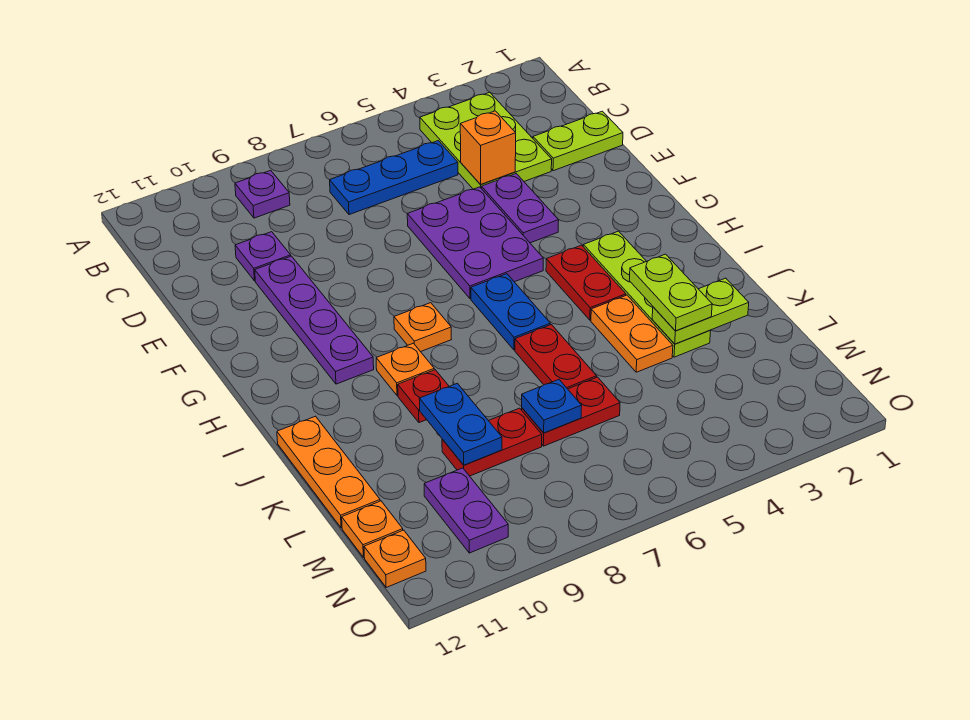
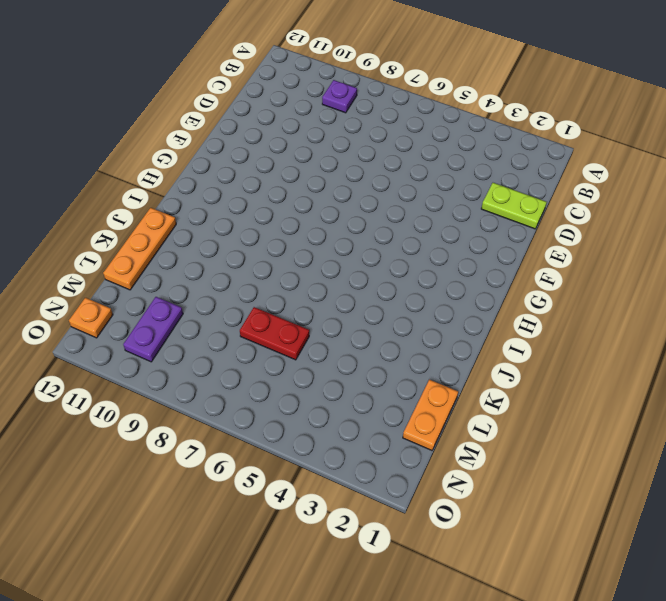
orange plate L1:M1 level 1 -> orange plate J4:K4 level 1
none -> lime plate B3:D4 level 1
none -> blue plate C5:C7 level 1
none -> purple plate D10 level 1

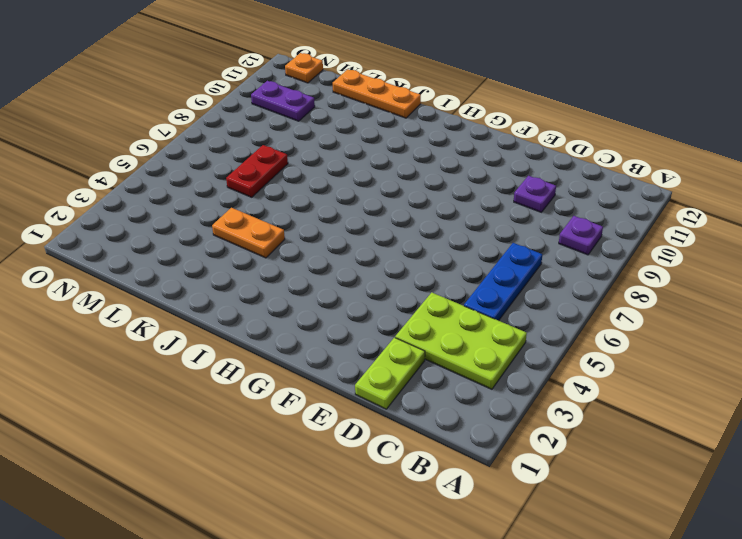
none -> purple plate E4:F4 level 1
none -> purple plate E5:G6 level 1
none -> purple plate E10:H10 level 1

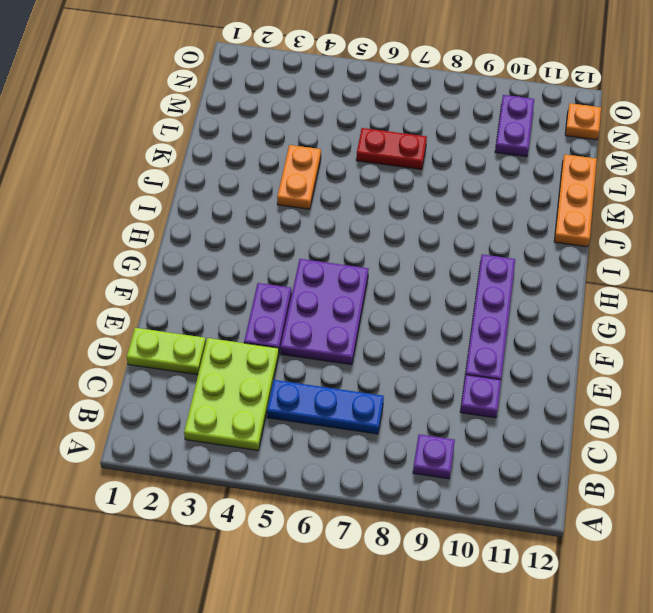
none -> lime plate H3:K3 level 1
none -> red plate H4:I4 level 1
none -> blue plate H6:I6 level 1

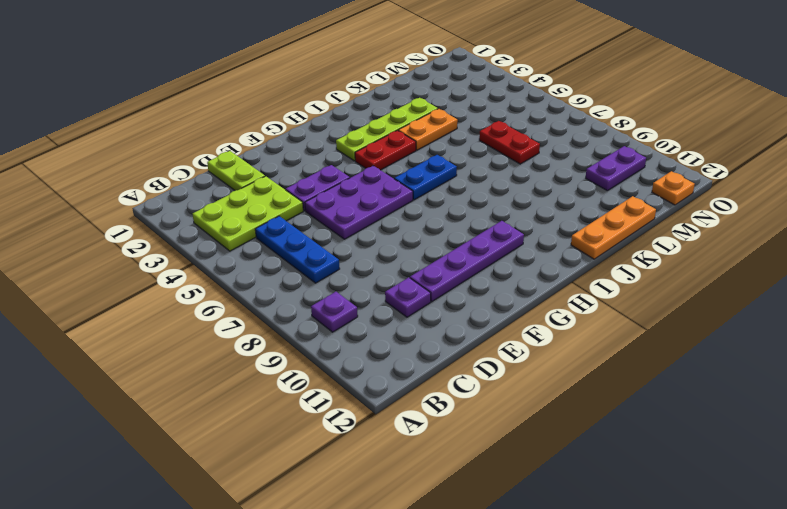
none -> orange plate H8 level 1
none -> orange plate I9 level 1
none -> red plate J6:K6 level 1

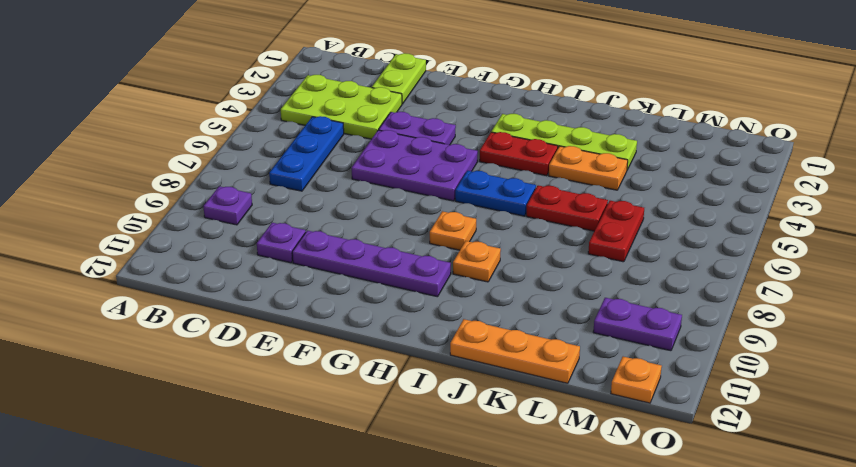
none -> red plate J9 level 1
none -> red plate L8:L9 level 1
none -> orange plate M12 level 1

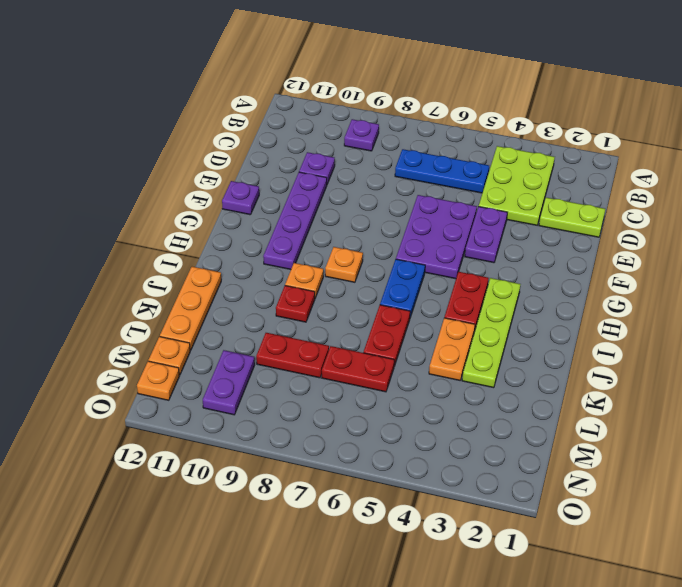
purple plate F12 level 1 -> none
none -> orange brick D4 level 2
none -> lime plate K2:K3 level 2
none -> blue plate K9:L9 level 2

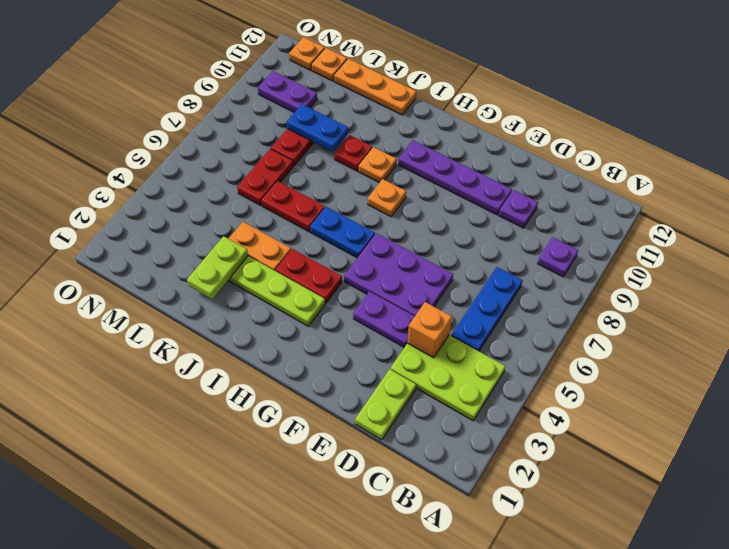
none -> blue plate L7 level 2
none -> lime plate J3:K3 level 3

